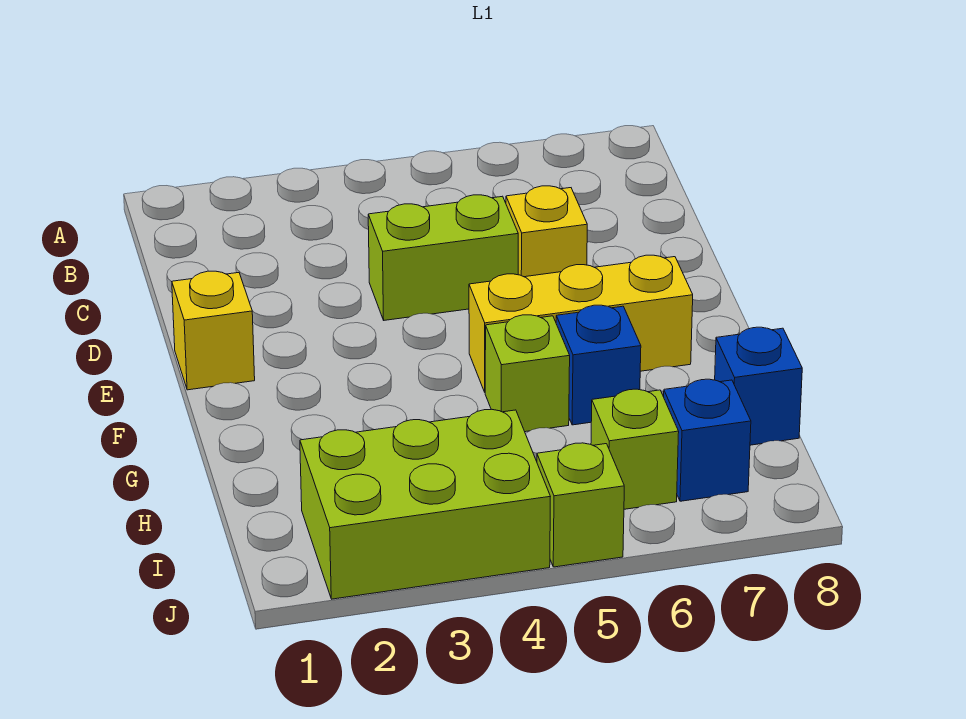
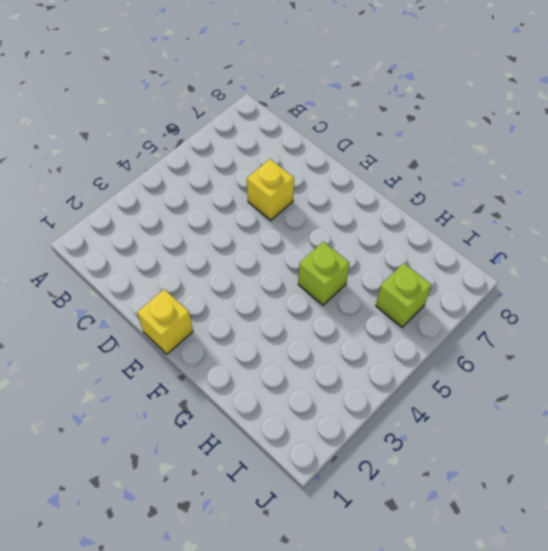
none -> lime brick D4:D5 level 1
none -> yellow brick F5:F7 level 1

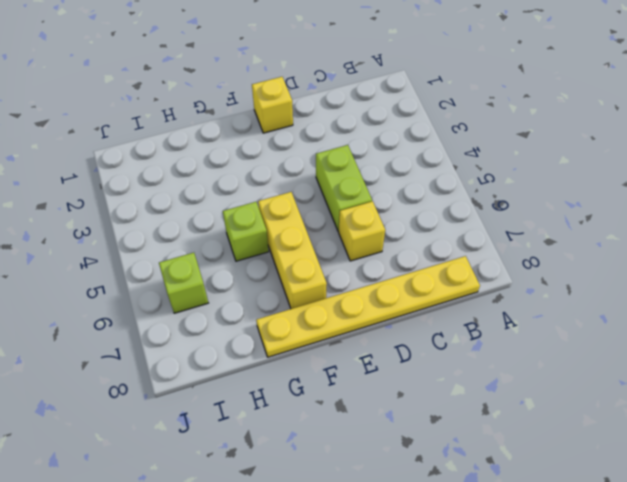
yellow plate B8:G8 level 1 -> none
none -> blue brick G6 level 1
none -> blue brick H8 level 1

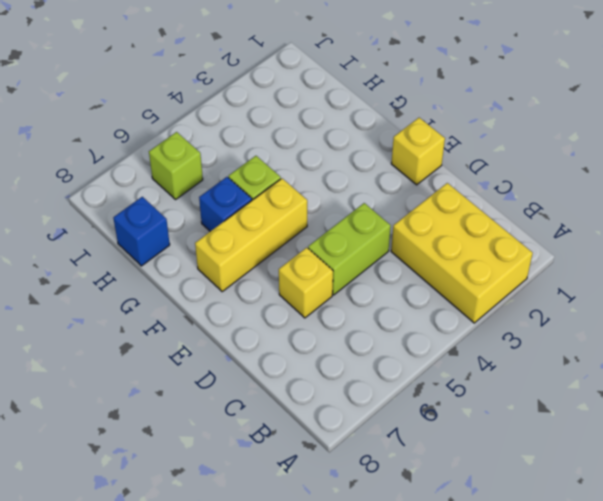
yellow brick A2:C3 level 1 -> none
none -> lime brick I2:J4 level 1
none -> blue brick I7 level 1

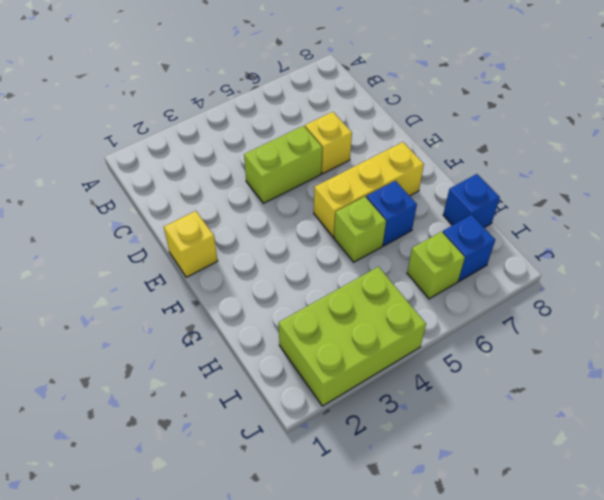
none -> lime brick J5 level 1

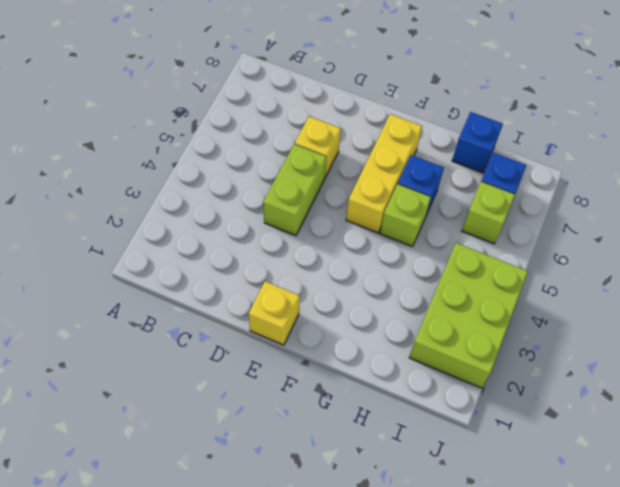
none -> lime brick J5 level 1

